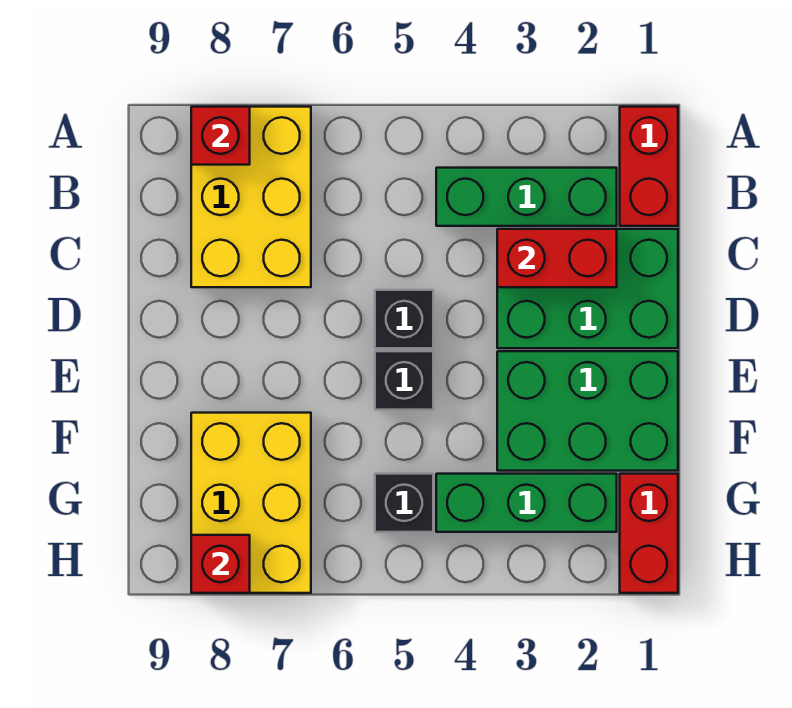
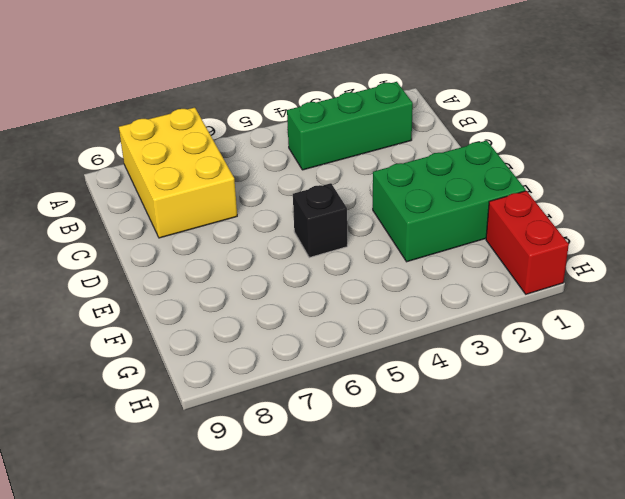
none -> red brick A1:B1 level 1
none -> green brick C1:D3 level 1
none -> black brick D5 level 1

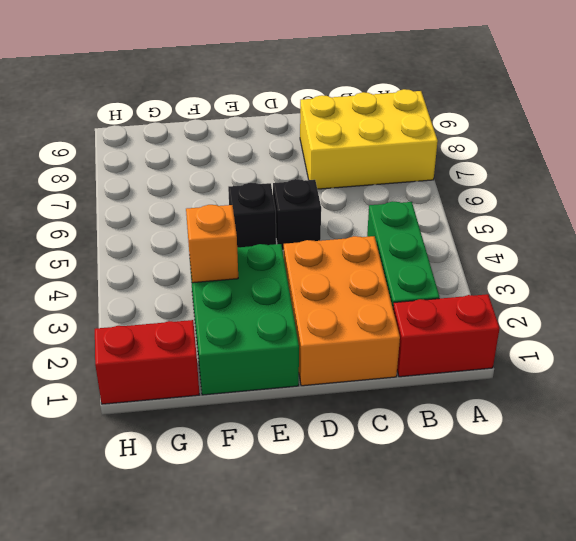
orange brick C1:D3 level 1 -> green brick C1:D3 level 1
orange brick F3 level 2 -> none
none -> yellow brick F7:H8 level 1
none -> green brick G2:G4 level 1
none -> black brick G5 level 1

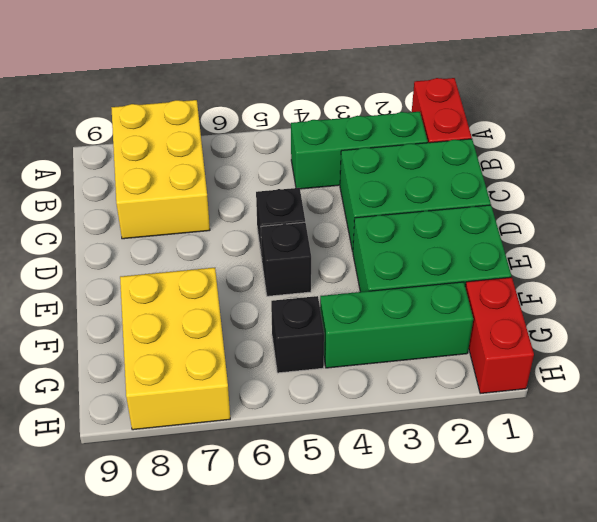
none -> red brick A8 level 2
none -> red brick C2:C3 level 2
none -> red brick H8 level 2

